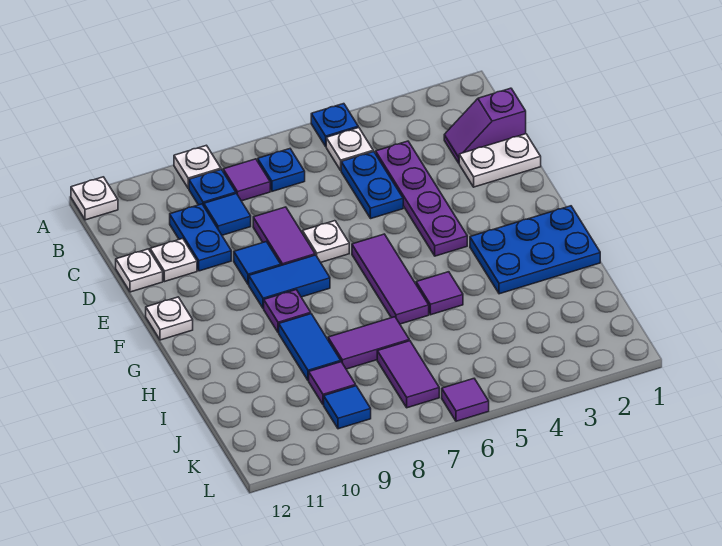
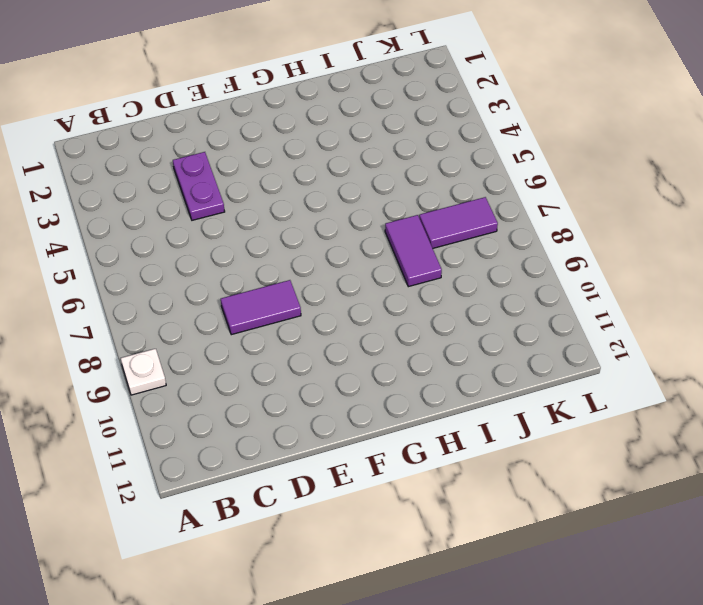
purple plate D3:D4 level 1 -> purple plate C4:F4 level 1
none -> blue plate A5 level 1
none -> white plate A12 level 1
none -> white plate B5 level 1
none -> blue plate B7 level 1

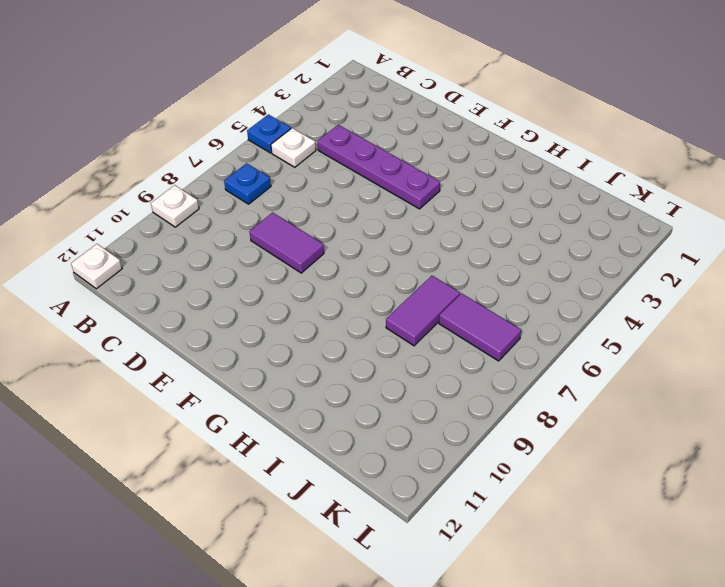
none -> purple tile B8 level 1
none -> blue plate B9 level 1
none -> purple slope C1:C2 level 1 top 1
none -> blue plate C5:D5 level 1

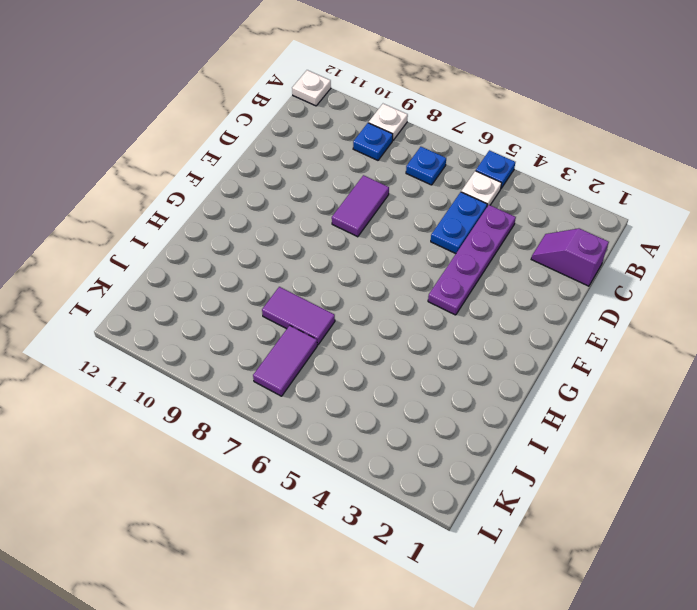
none -> purple tile B8 level 1
none -> blue tile C9 level 1
none -> blue plate C10:D10 level 1
none -> white plate D1:D2 level 1

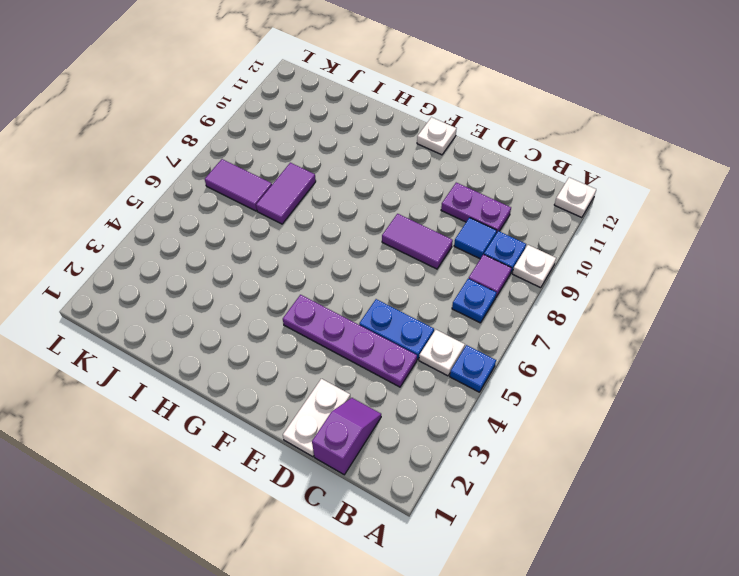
purple plate C10:D10 level 1 -> blue plate C10:D10 level 1
none -> white plate D11 level 1
none -> white plate D12 level 1
none -> white plate E7 level 1
none -> blue tile E9 level 1

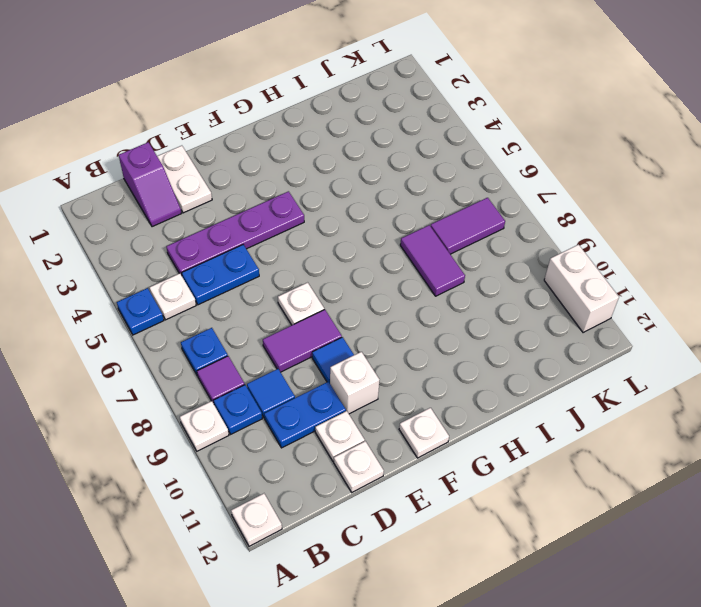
white brick E10 level 1 -> none
white brick L10:L11 level 1 -> none
none -> purple tile F6:H6 level 1
none -> blue tile F8:F9 level 1
none -> blue plate G1:H3 level 1
none -> purple plate G9 level 1

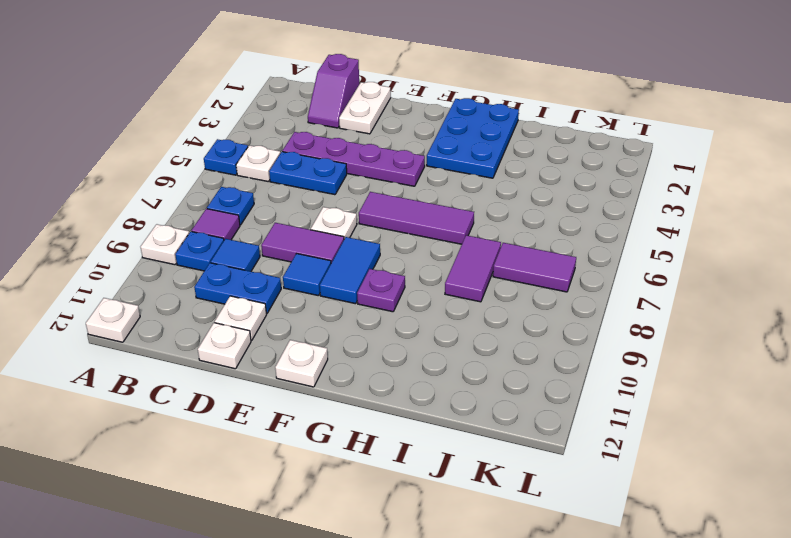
none -> purple tile H5 level 1
none -> blue tile H9:I9 level 1
none -> purple tile J9 level 1
none -> blue tile K9 level 1

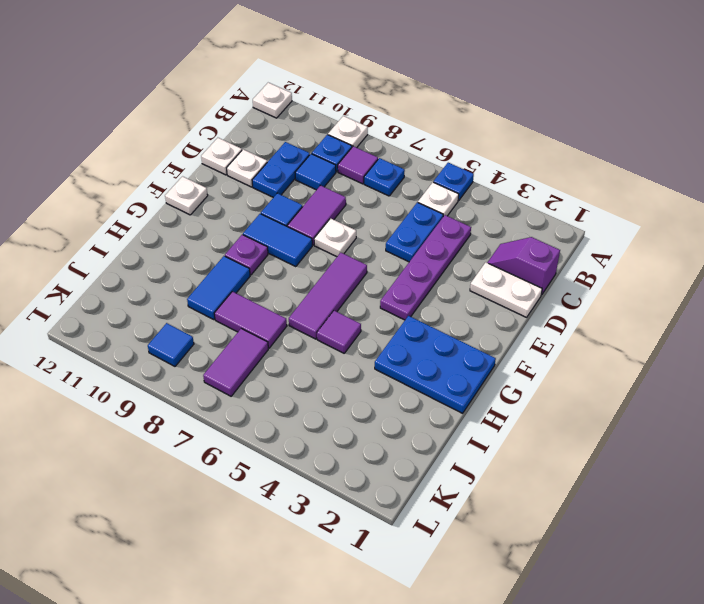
none -> purple tile J9 level 1
none -> purple tile L6 level 1

